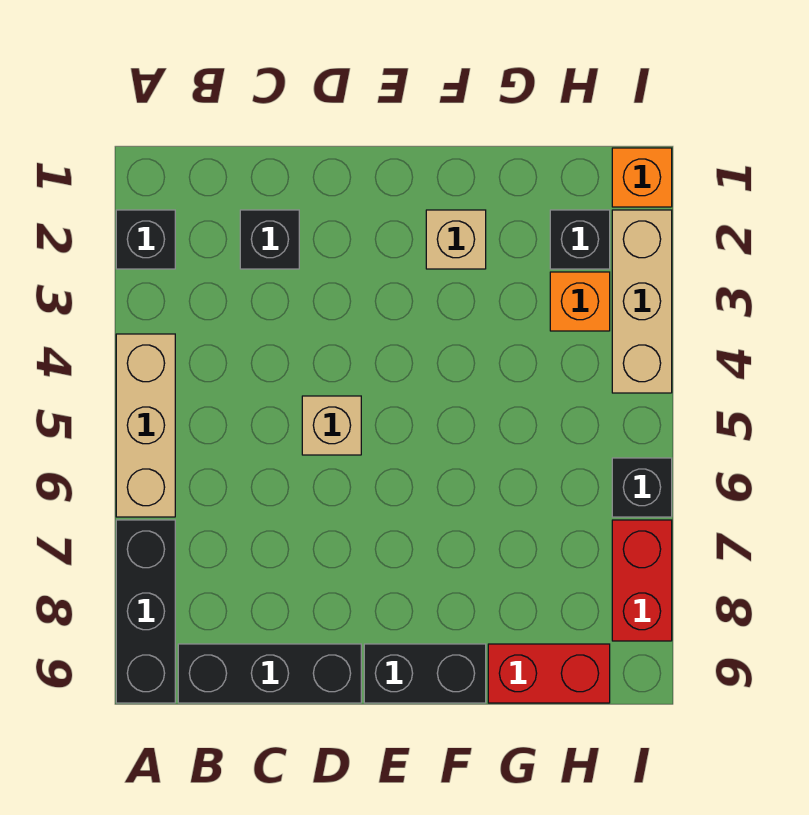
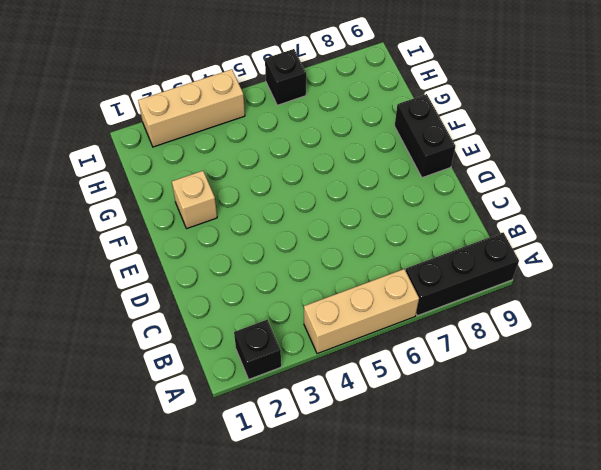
none -> black brick B9:D9 level 1
none -> black brick C2 level 1
none -> tan brick D5 level 1

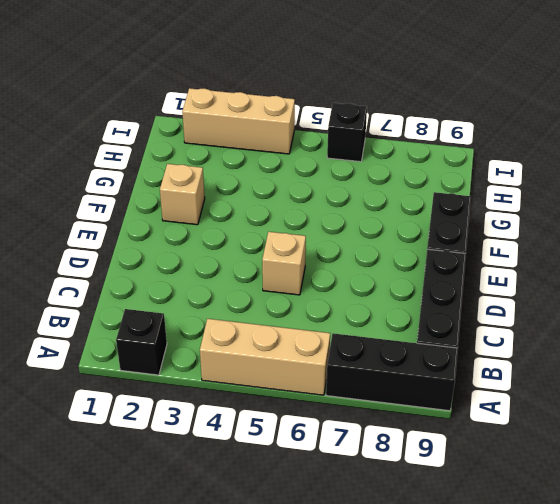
none -> black brick C2 level 1
none -> red brick G9:H9 level 1
none -> black brick H2 level 1

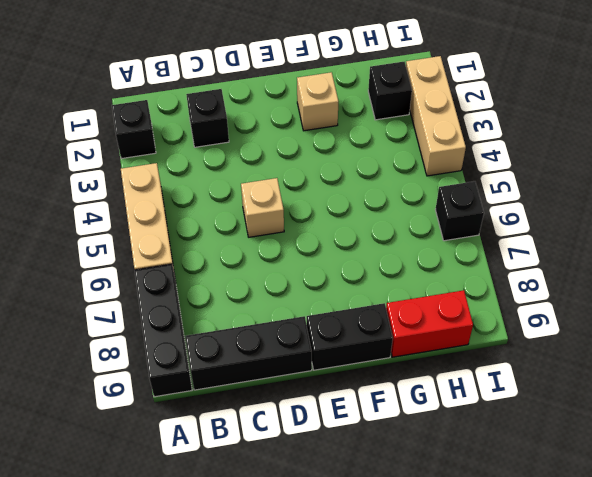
none -> orange brick H3 level 1
none -> orange brick I1 level 1
none -> red brick I7:I8 level 1

